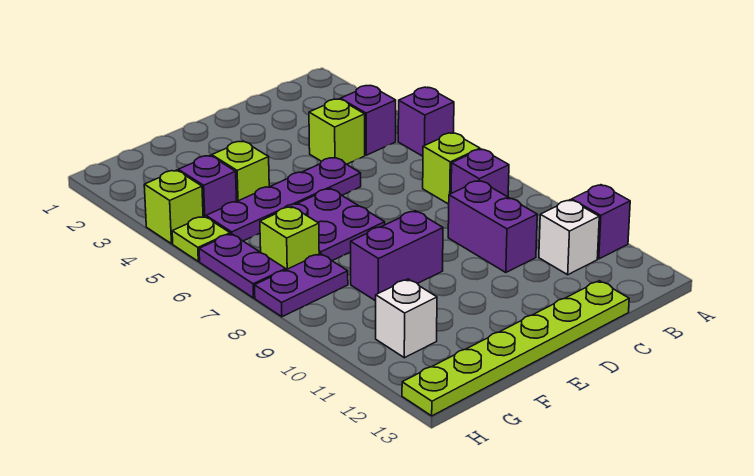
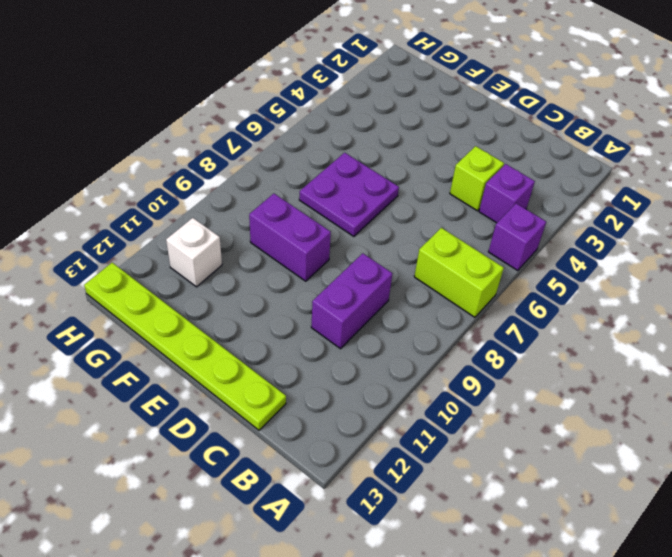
lime brick A7:B7 level 1 -> lime brick B7 level 1
none -> purple brick A11 level 1
none -> purple brick B8 level 1
none -> white brick B11 level 1

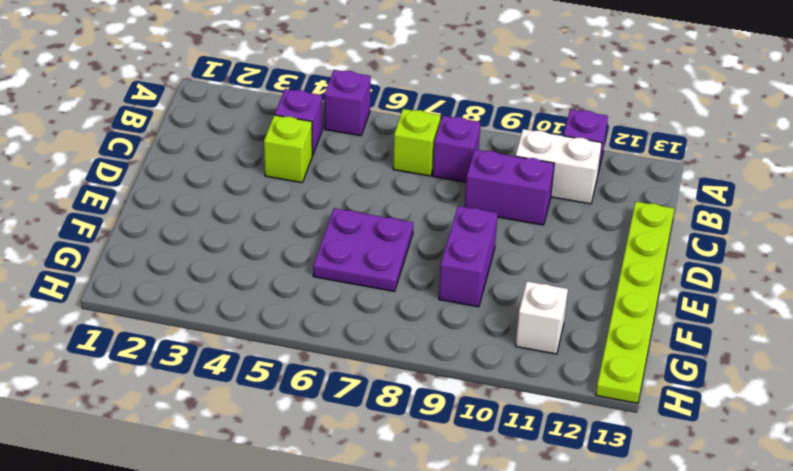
white brick B10:B11 level 1 -> white brick B11 level 1
none -> purple plate D5:G5 level 1
none -> lime brick F4 level 1
none -> purple brick G4 level 1

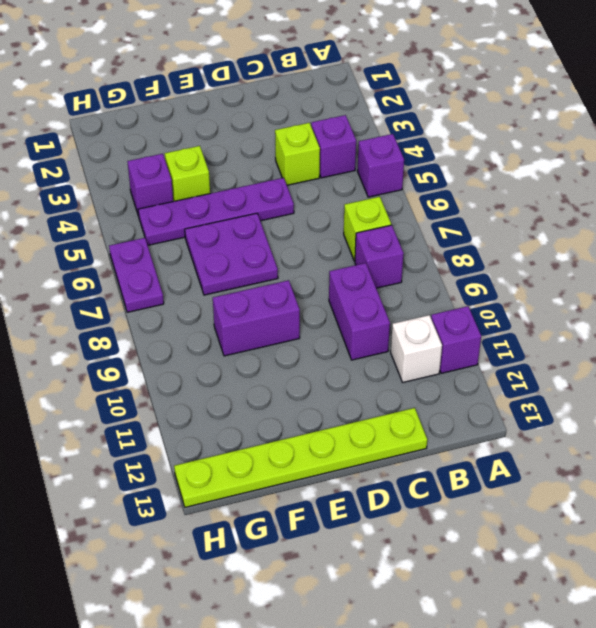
none -> lime brick G7 level 1
none -> purple plate G8:H8 level 1
none -> white brick G11 level 1

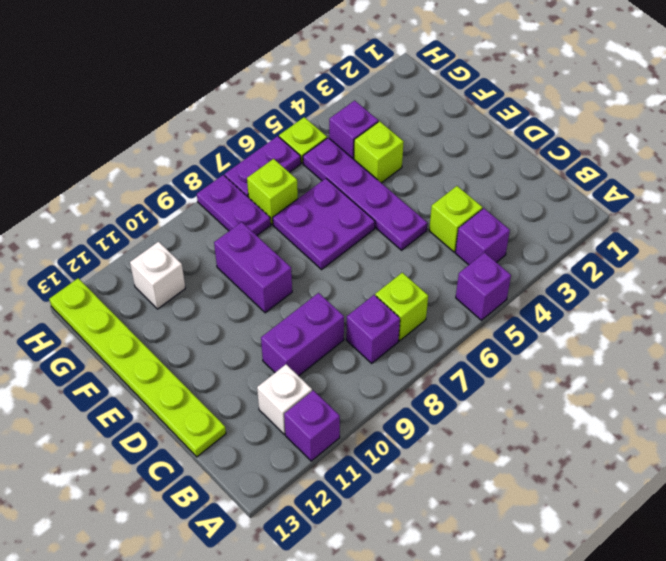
none -> lime brick H4 level 1

